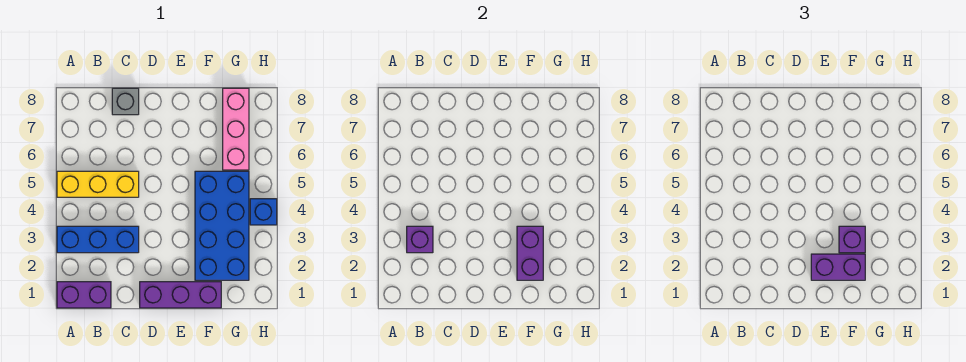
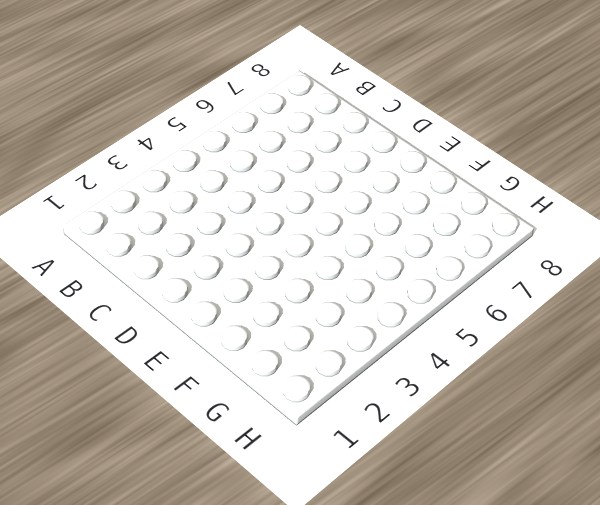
none -> purple brick A1:B1 level 1
none -> blue brick A3:C3 level 1
none -> yellow brick A5:C5 level 1

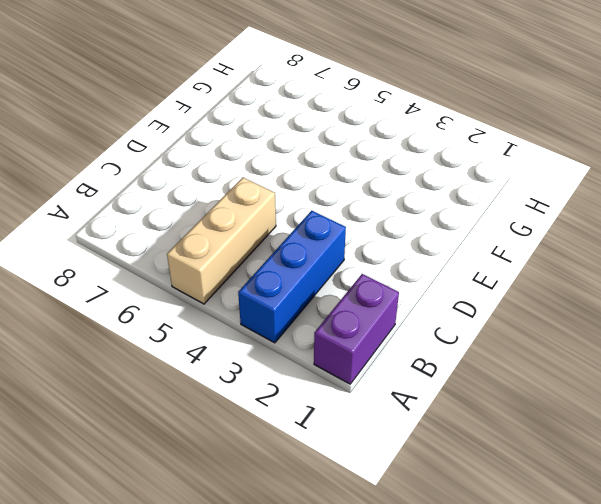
tan brick A5:C5 level 1 -> yellow brick A5:C5 level 1
none -> grey brick C8 level 1
none -> purple brick D1:F1 level 1
none -> blue brick F2:G5 level 1

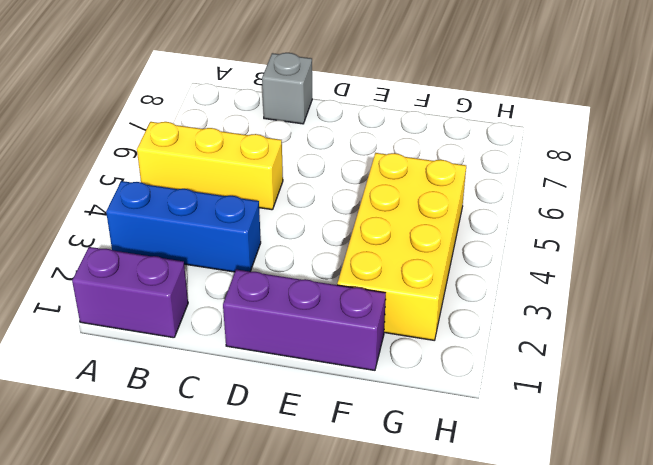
yellow brick F2:G5 level 1 -> blue brick F2:G5 level 1
none -> pink brick G6:G8 level 1
none -> blue brick H4 level 1
none -> purple brick B3 level 2

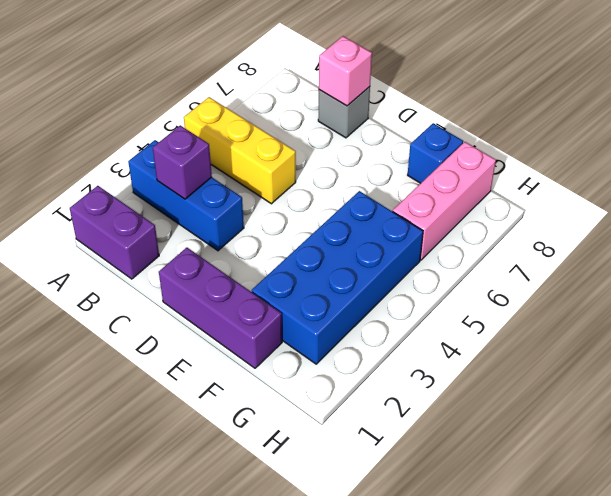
pink brick C8 level 2 -> none
blue brick F8 level 1 -> blue brick H4 level 1
none -> purple brick F2:F3 level 2
none -> purple brick E2:F2 level 3
none -> purple brick F3 level 3

